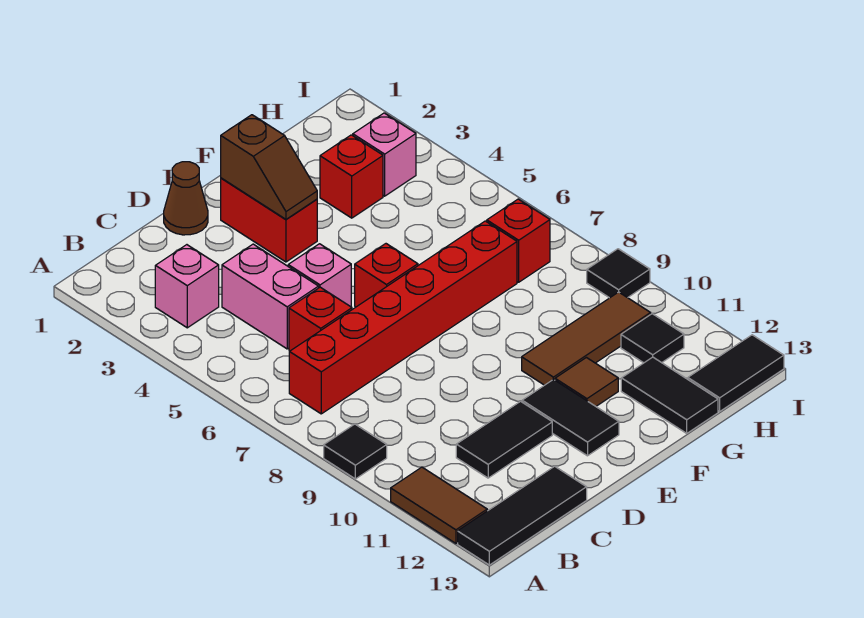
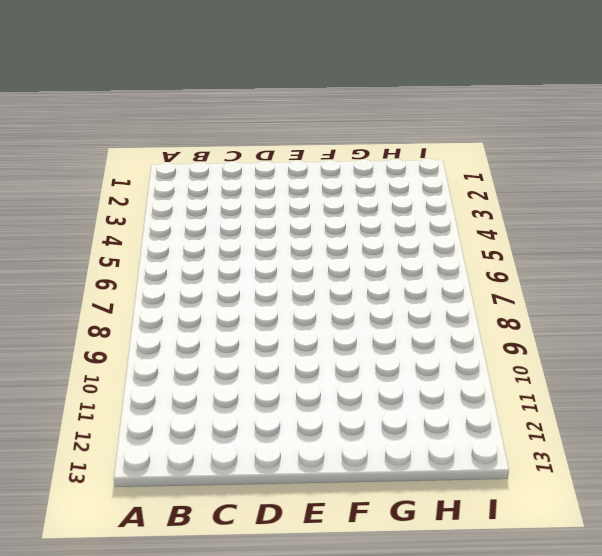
none -> black tile A9 level 1
none -> brown tile A11:A12 level 1
none -> black tile A13:C13 level 1

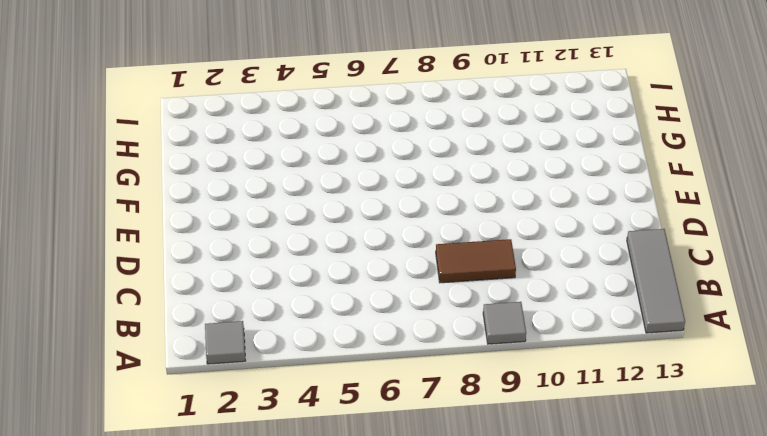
grey tile A2 level 1 -> none
grey tile A9 level 1 -> black tile A9 level 1
grey tile A13:C13 level 1 -> black tile A13:C13 level 1
brown tile C8:C9 level 1 -> brown tile A11:A12 level 1
none -> pink brick B3 level 1
none -> red brick B7:G7 level 1
none -> pink brick C4:C5 level 1

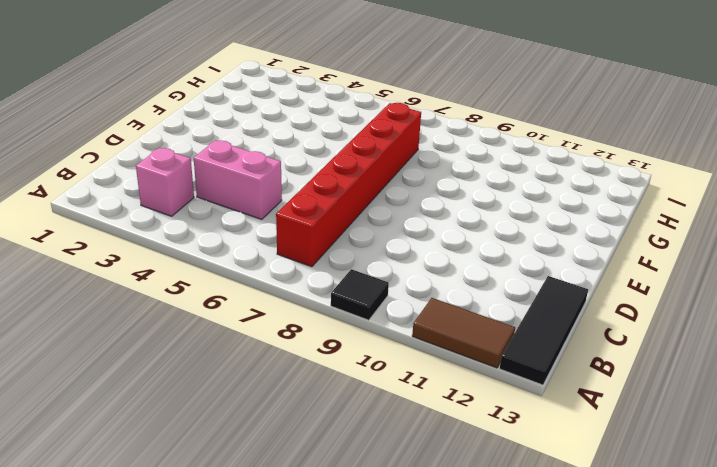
none -> red brick C6 level 1
none -> black tile C11:D11 level 1
none -> brown cone D1 level 1

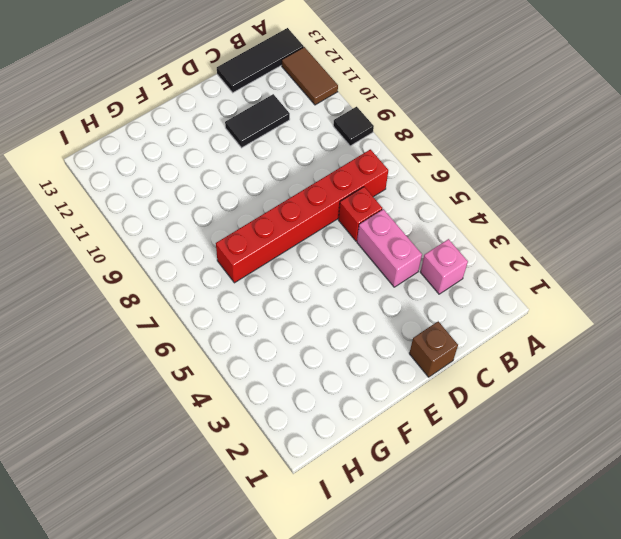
brown brick D1 level 1 -> brown cone D1 level 1
none -> pink brick D5 level 1
none -> red brick E2:E3 level 1
none -> red brick E6 level 1

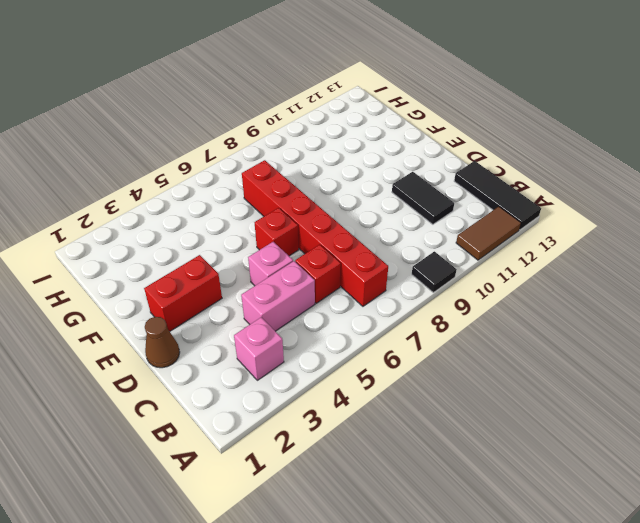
none -> black tile E11:E12 level 1
none -> brown tile F10:H10 level 1
none -> brown tile F11 level 1

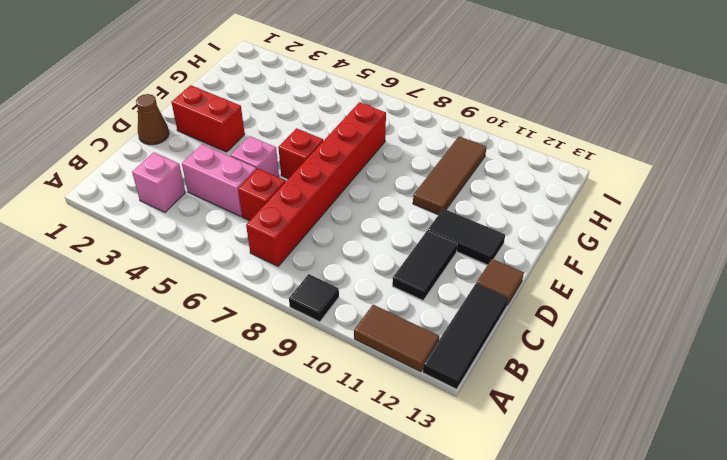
brown tile D13 level 1 -> brown tile F11 level 1
none -> red brick G3 level 1
none -> black tile G12:G13 level 1
none -> pink brick H3 level 1

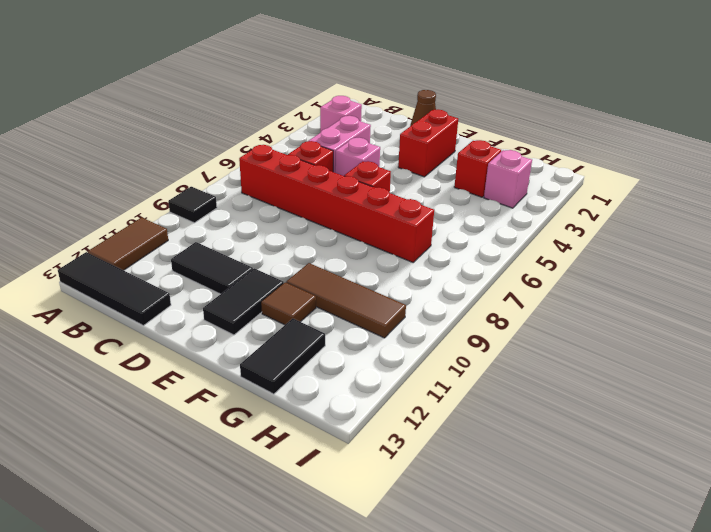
none -> red brick H7 level 1
none -> black tile H11 level 1
none -> black tile H13:I13 level 1

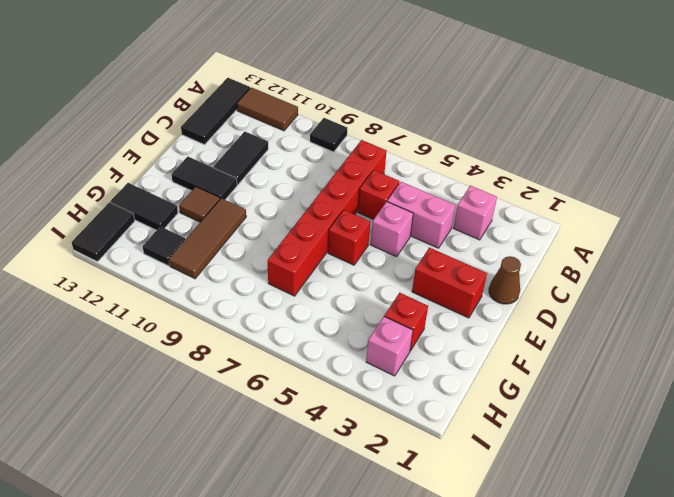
none -> red brick H7 level 1
none -> black tile I9 level 1
none -> brown slope E2:E3 level 2 top 2

